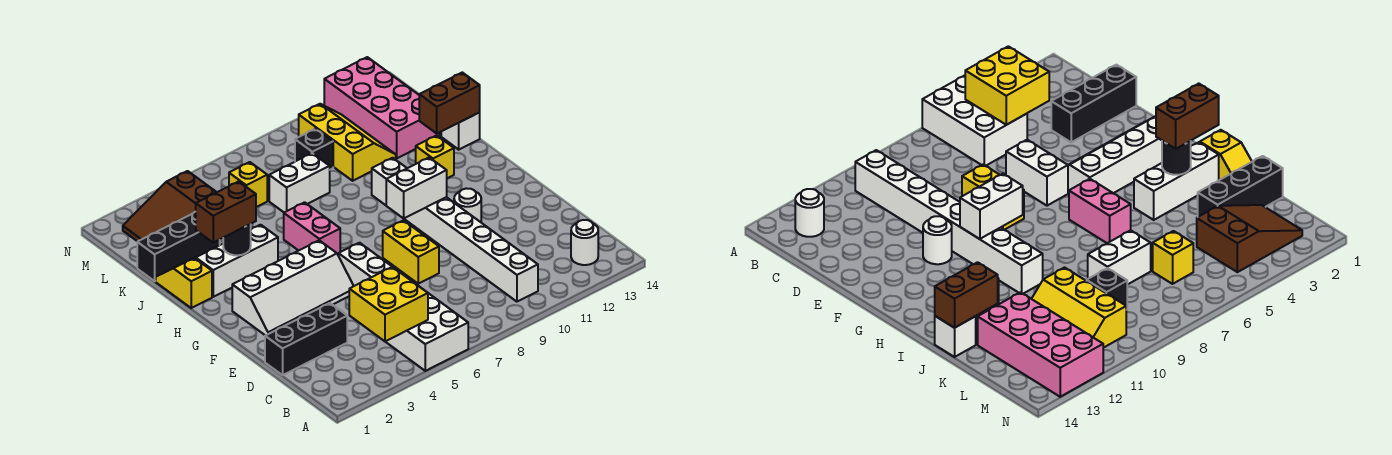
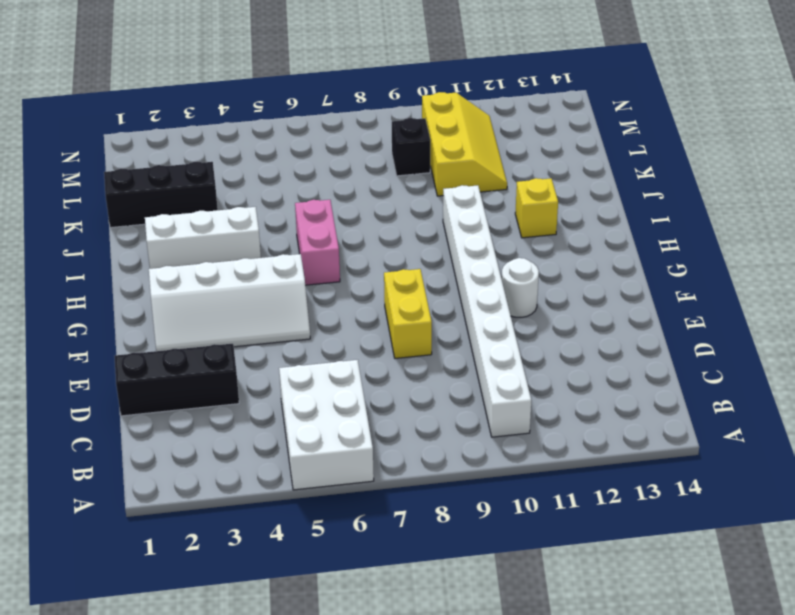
none -> white round brick B13 level 1
none -> white brick E6:F6 level 1
none -> yellow slope I1:J1 level 1 top I

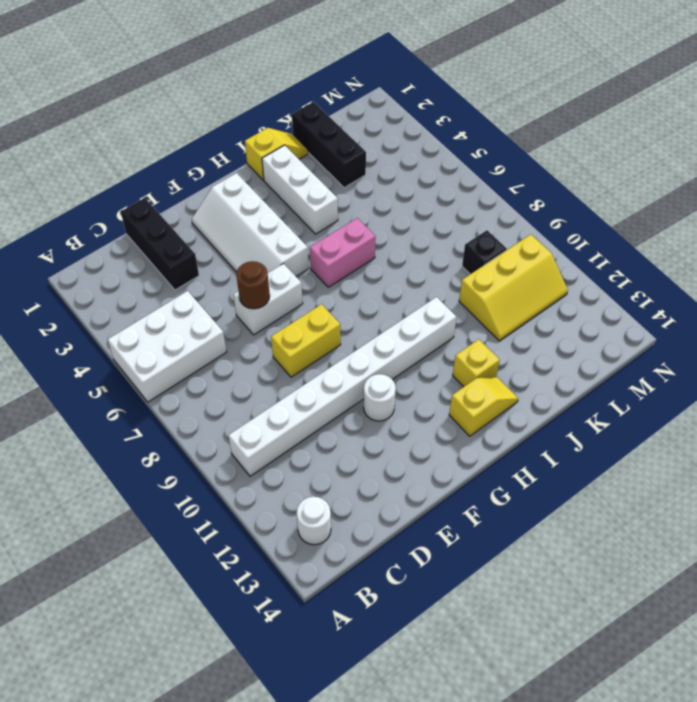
brown round brick E6 level 2 -> none
yellow slope H13:I13 level 1 top H -> none
none -> white brick J14 level 1
none -> white brick K7:K8 level 1
none -> pink brick K12:N13 level 1

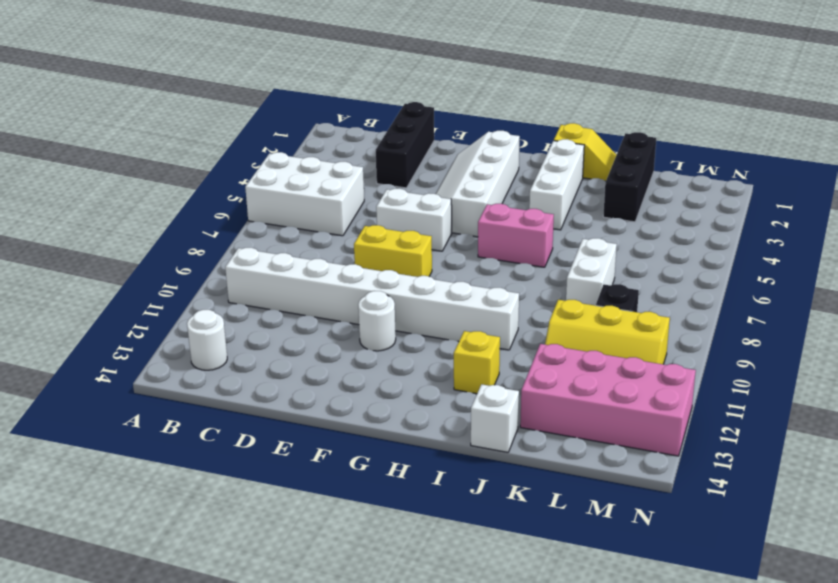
none -> brown slope L2:M4 level 1 top 4
none -> yellow brick L6 level 1
none -> yellow brick B4:C5 level 2

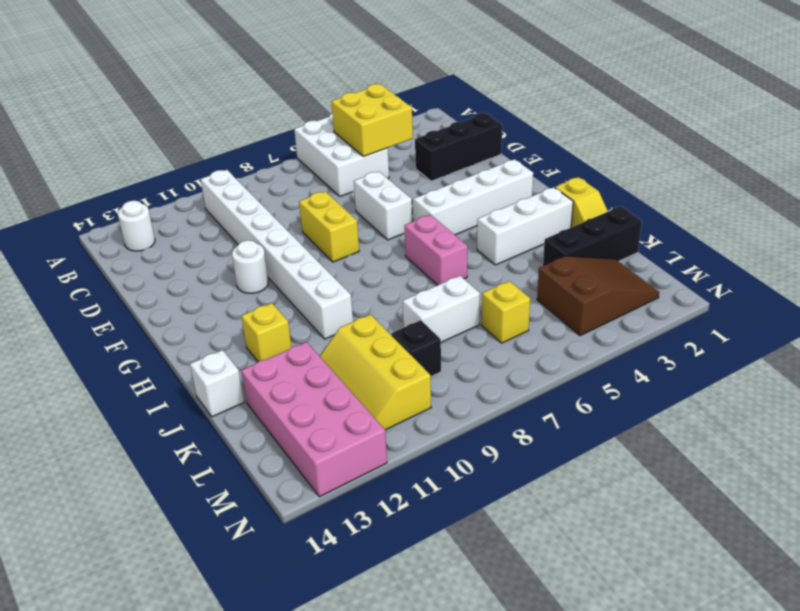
none -> white brick G9:G10 level 2
none -> black round brick I3 level 2
none -> brown brick J13:J14 level 2

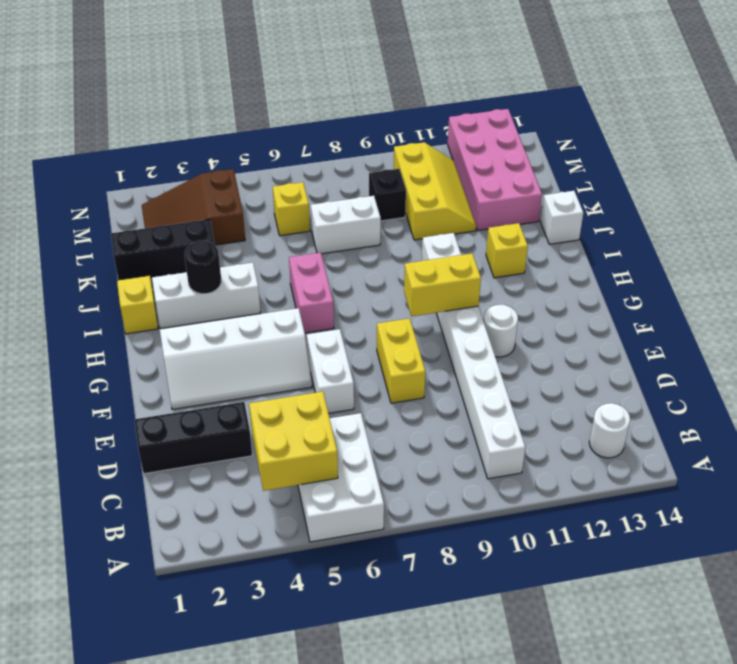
yellow brick G9:G10 level 2 -> white brick G9:G10 level 2
none -> brown brick J13:J14 level 2
none -> brown brick I2:I3 level 3

